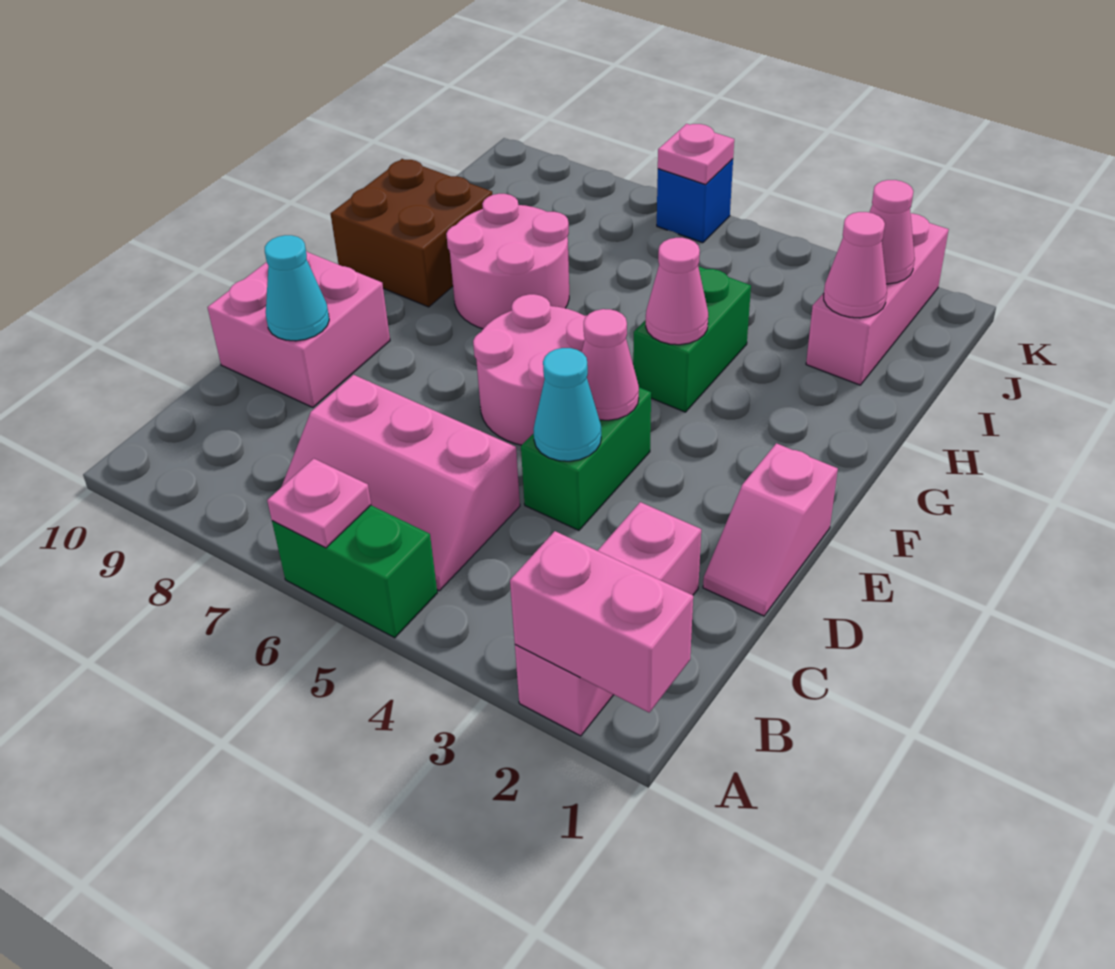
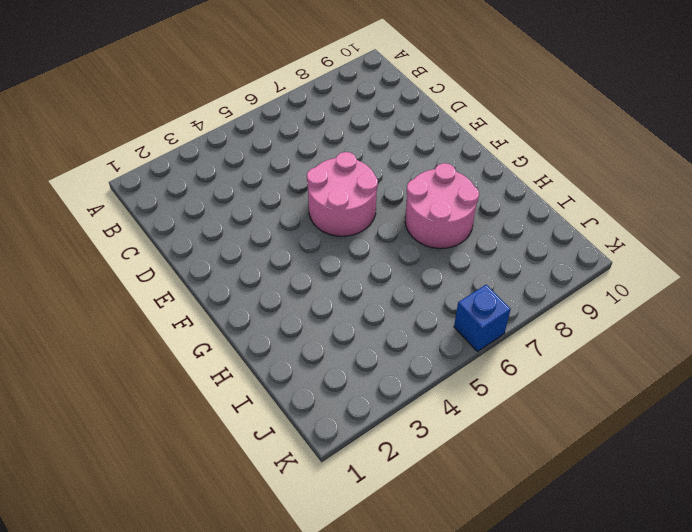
none -> pink brick A2:C2 level 1
none -> green brick A5:A6 level 1
none -> pink slope B5:C7 level 1 top C

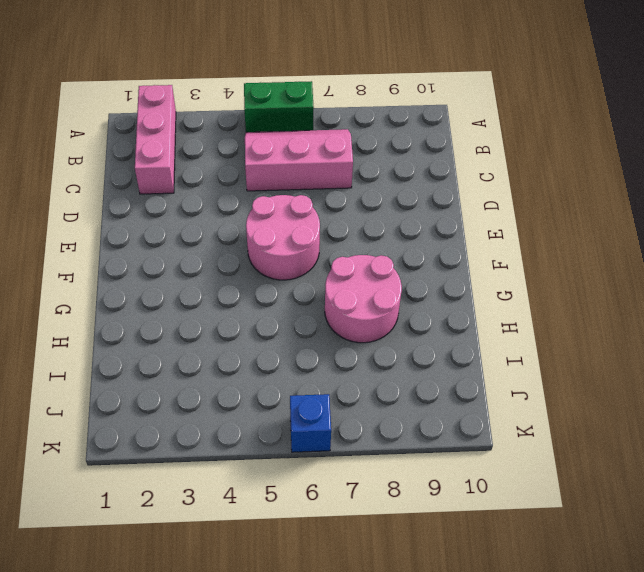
none -> pink slope D1:E1 level 1 top E
none -> green brick D4:E4 level 1
none -> pink brick D9:E10 level 1

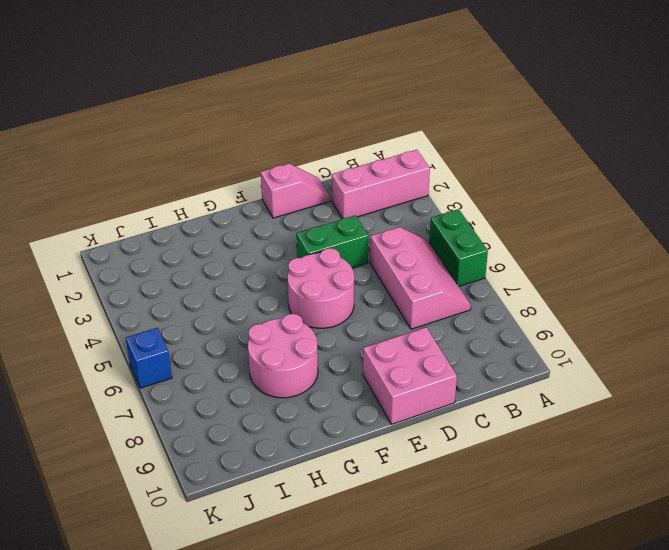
none -> green brick G4:H4 level 1
none -> brown brick G9:H10 level 1
none -> pink brick I2:K2 level 1

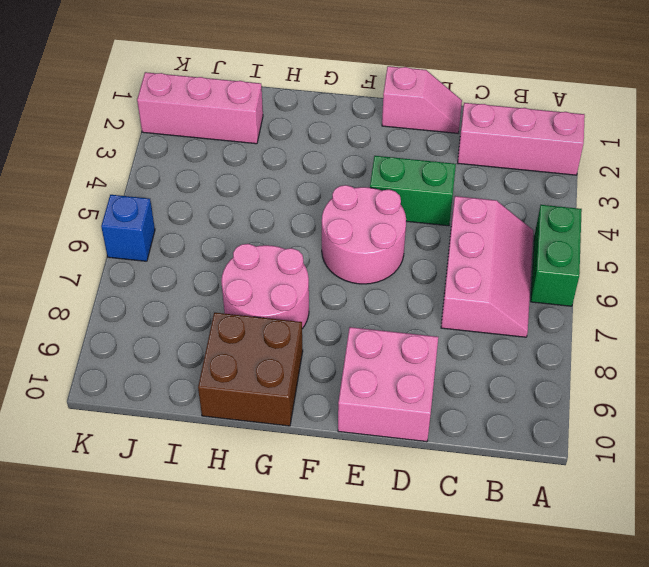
none -> green brick G4:H4 level 1
none -> pink brick A1:A2 level 2
none -> pink plate A6 level 2

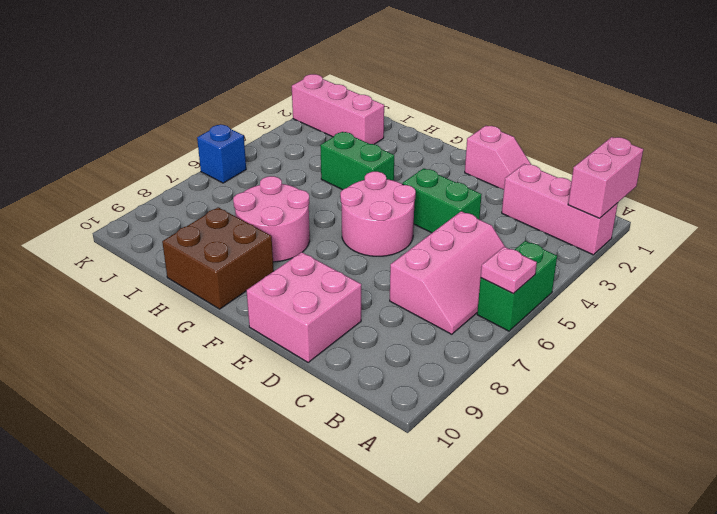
none -> cyan cone D4 level 2
none -> cyan cone D9 level 2
none -> pink cone E4 level 2

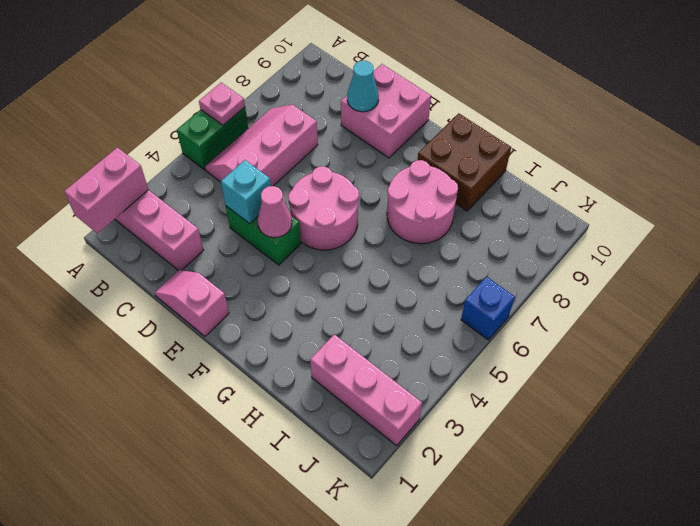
cyan brick D4 level 2 -> cyan cone D4 level 2
none -> green brick G4:H4 level 1
none -> pink cone G4 level 2
none -> pink cone I2 level 2

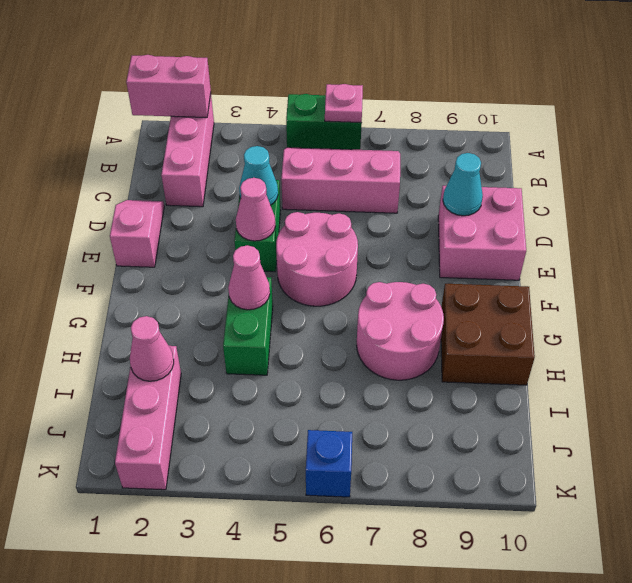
none -> pink cone J2 level 2
none -> pink plate K6 level 2

